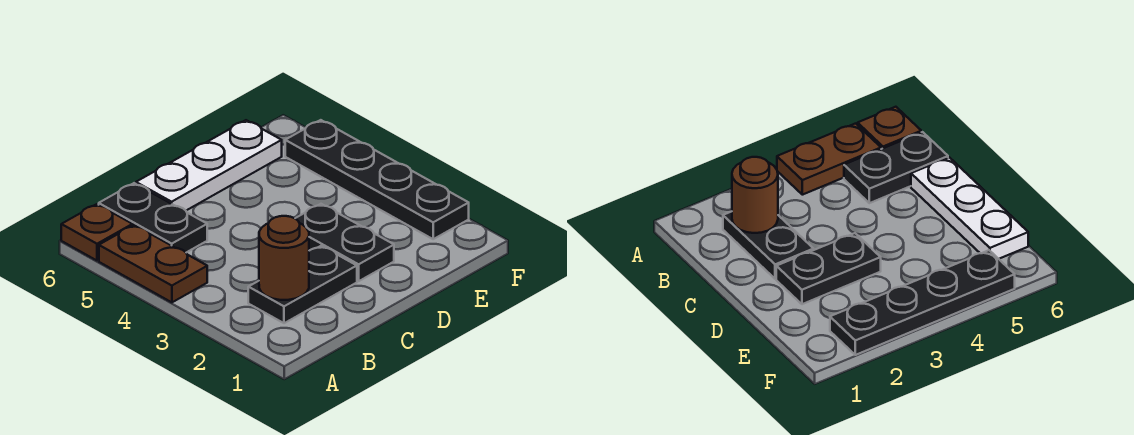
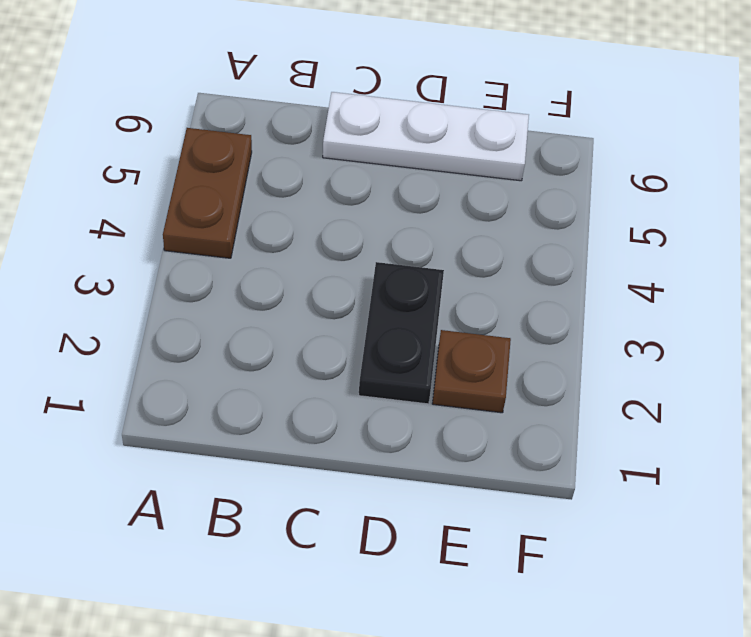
brown plate E2 level 1 -> brown plate A6 level 1
none -> black plate B2:C2 level 1
none -> black plate B5:B6 level 1

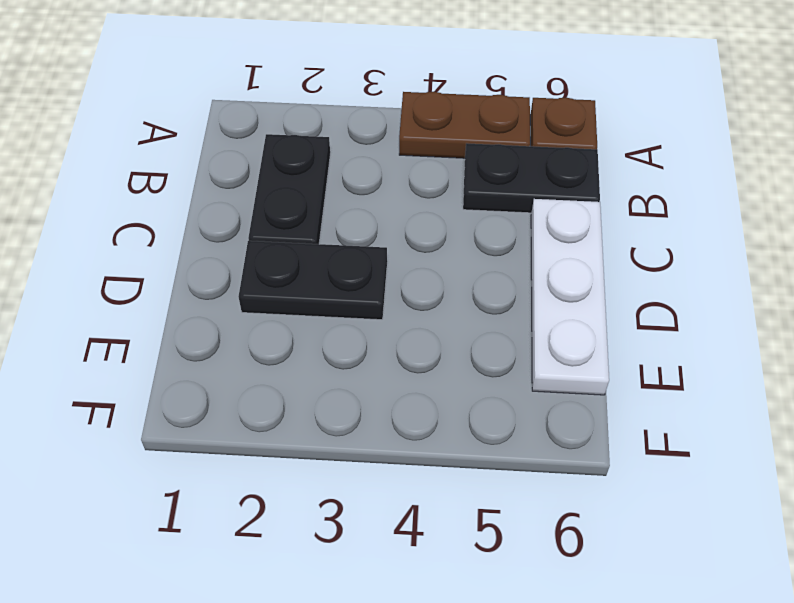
none -> black plate F2:F5 level 1
none -> brown round brick B2 level 2

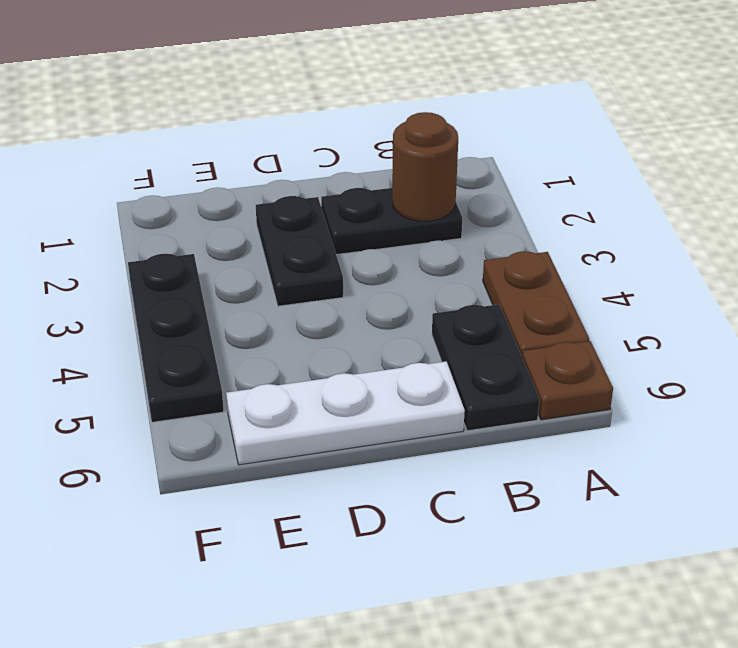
black plate F3:F5 level 1 -> black plate F2:F5 level 1

